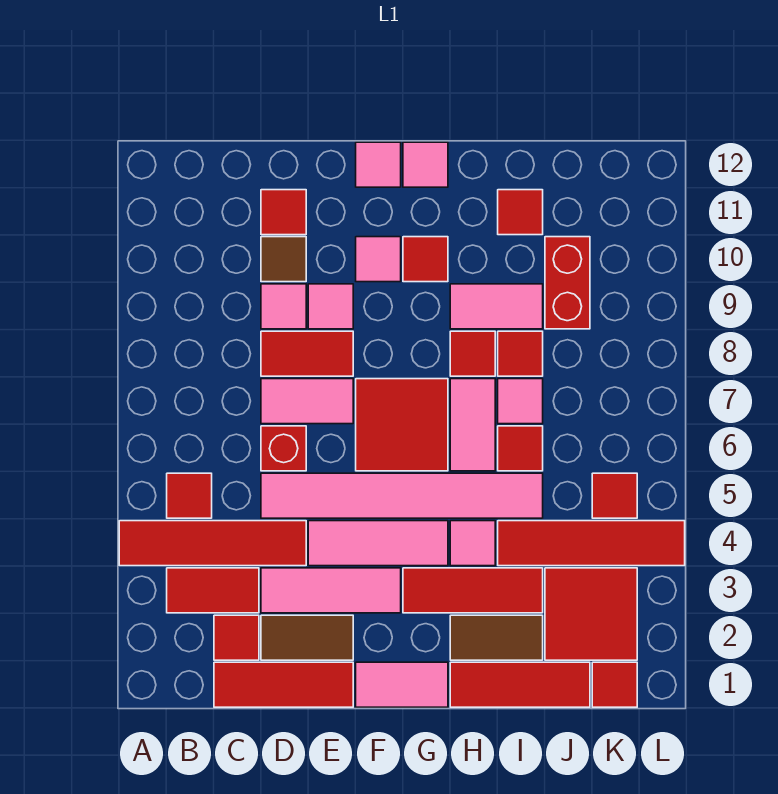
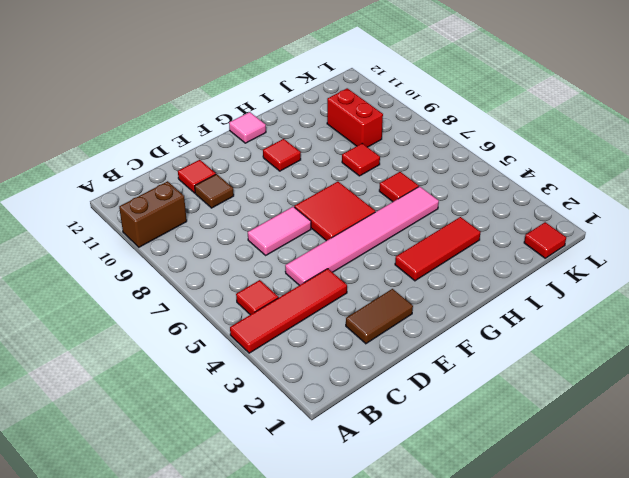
brown brick A10:B10 level 1 -> none
none -> red tile B3:C3 level 1
none -> red tile C1:E1 level 1
none -> red tile C2 level 1
none -> pink tile D3:F3 level 1

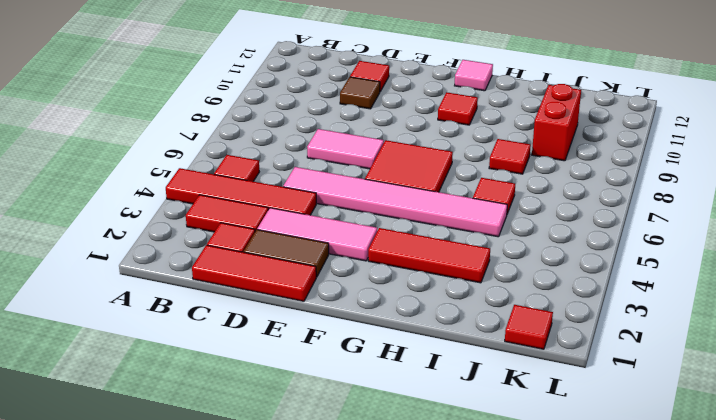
none -> red brick D6 level 1
none -> red tile D8:E8 level 1
none -> pink tile D9 level 1
none -> pink tile E4:G4 level 1

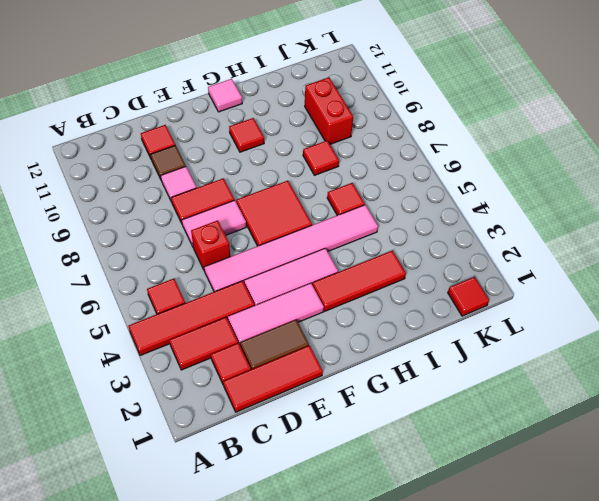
none -> pink tile E9 level 1
none -> pink tile F1:G1 level 1
none -> pink tile F10 level 1
none -> pink tile F12 level 1

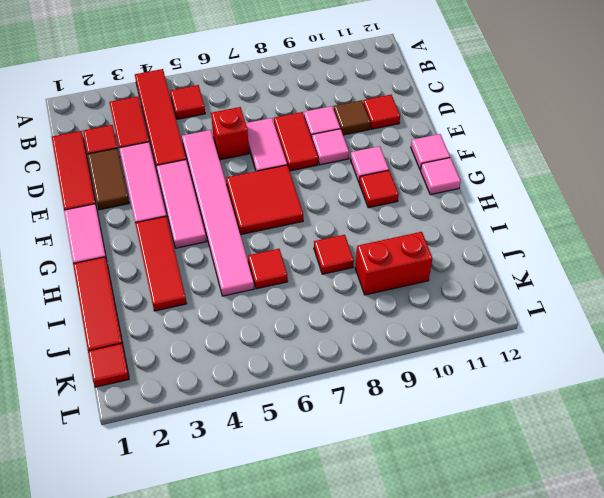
none -> brown tile H2:I2 level 1
none -> pink tile H4 level 1
none -> pink tile H6:H7 level 1
none -> red tile H8 level 1

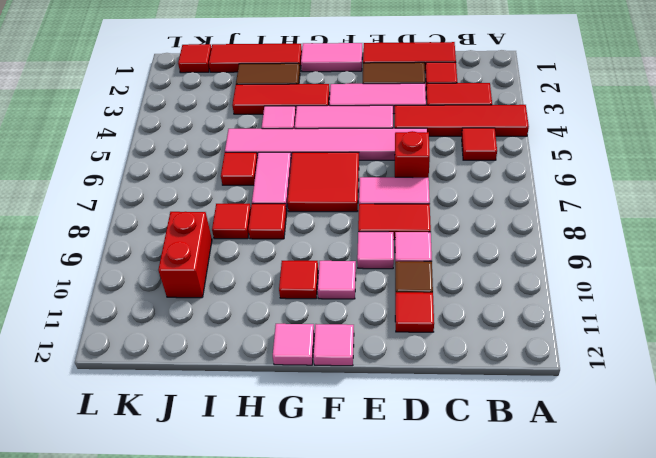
none -> pink tile H9:I9 level 1
none -> red tile I4:L4 level 1
none -> pink tile I7 level 1
none -> red tile I11 level 1

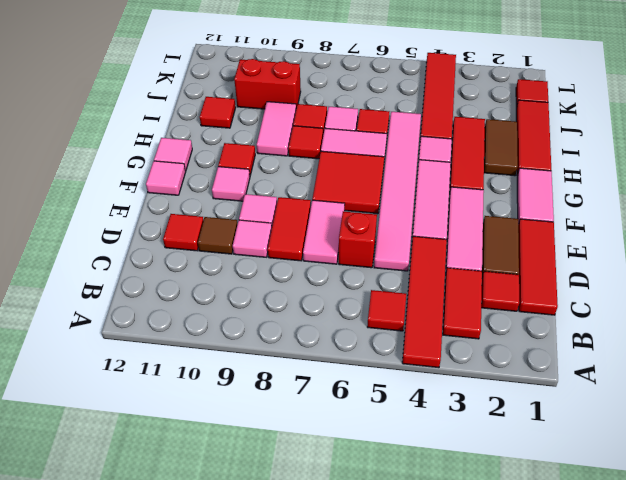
none -> red tile J2:K3 level 1
none -> red tile K5 level 1

